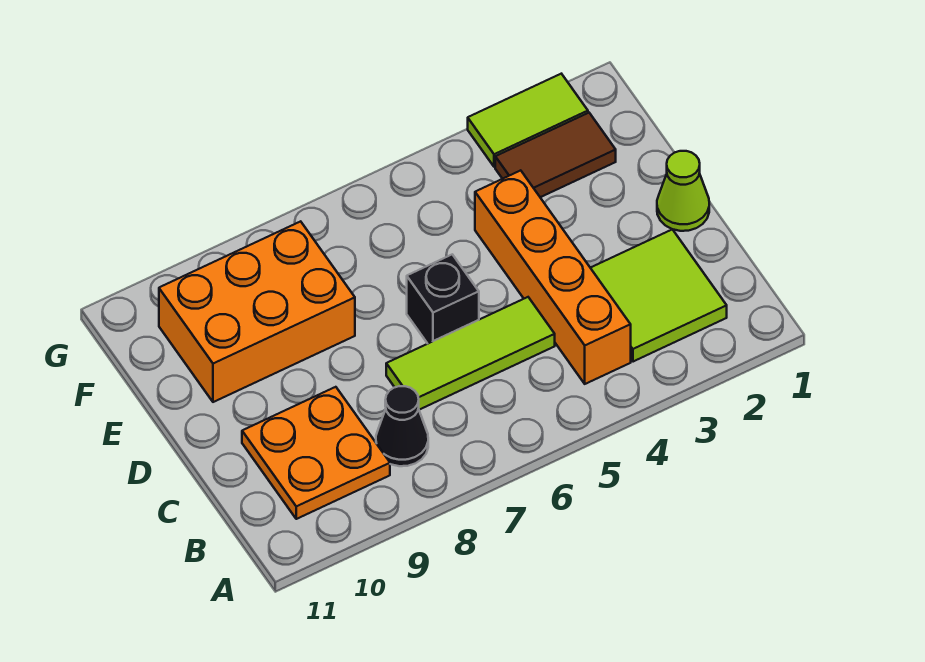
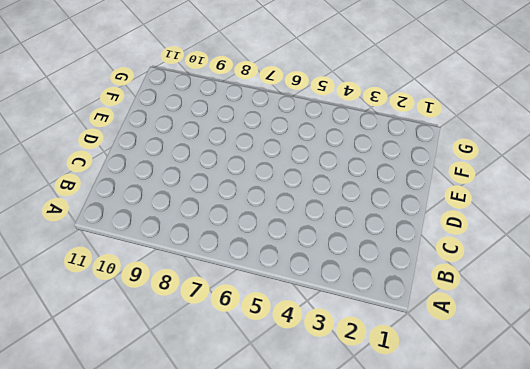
none -> lime tile B2:C3 level 1
none -> orange brick B4:E4 level 1

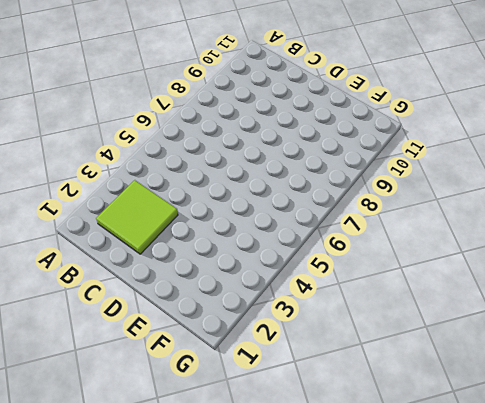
none -> orange brick B4:E4 level 1
none -> black cone B8 level 1

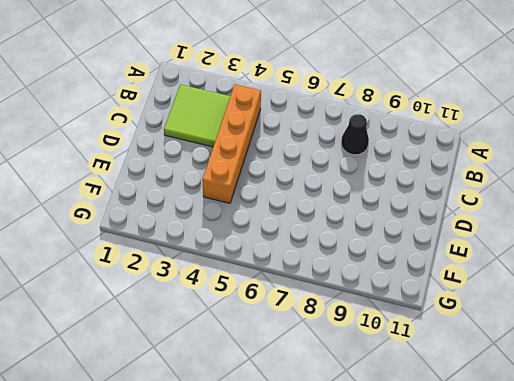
none -> orange plate B9:C10 level 1
none -> lime tile C5:C7 level 1

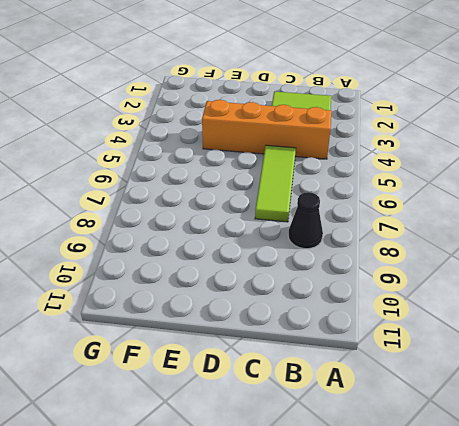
none -> orange plate B9:C10 level 1
none -> lime cone D1 level 1

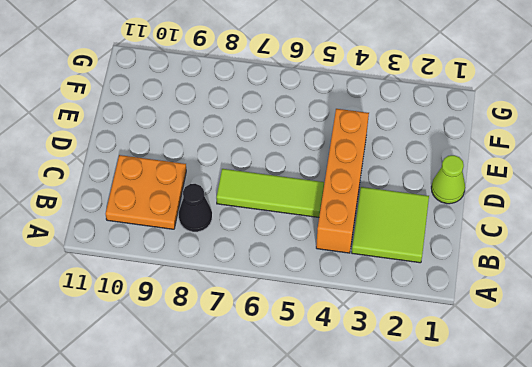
none -> black brick D6 level 1
none -> orange brick E8:F10 level 1

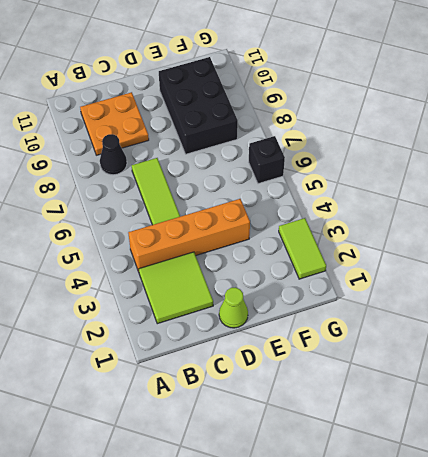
black brick E8:F10 level 1 -> orange brick E8:F10 level 1
black brick G6 level 1 -> black brick D6 level 1
none -> brown tile F2:F3 level 1

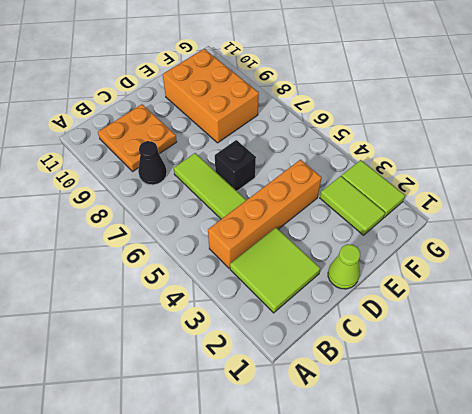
lime tile F2:F3 level 1 -> brown tile F2:F3 level 1

